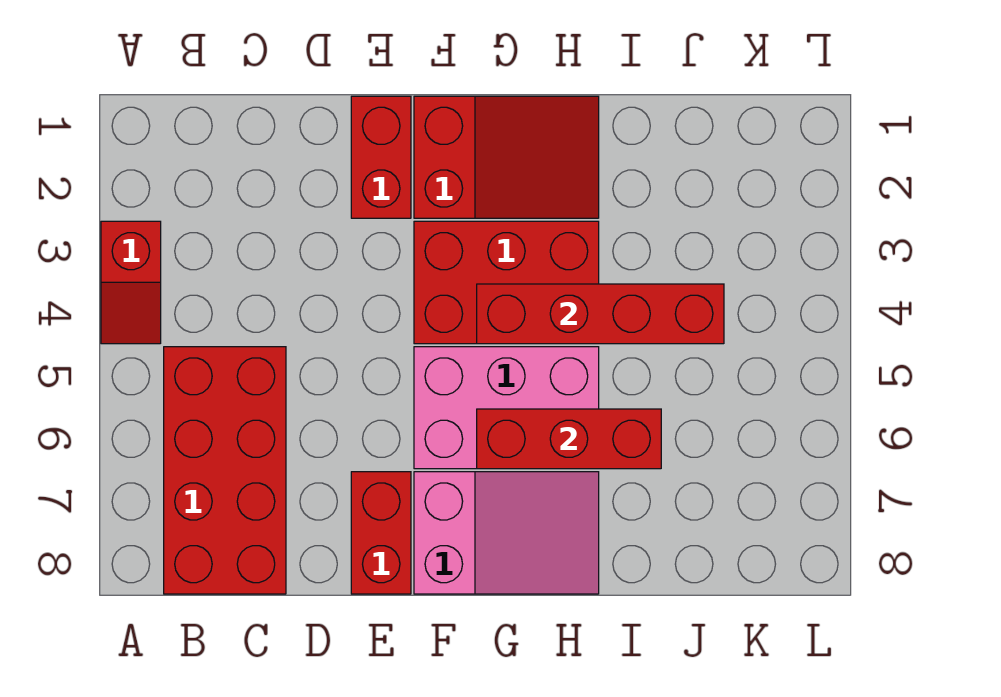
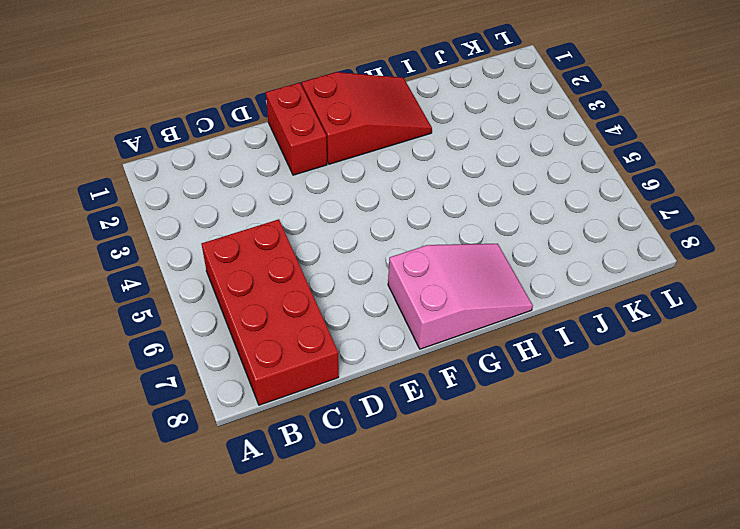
none -> red slope A3:A4 level 1 top 3
none -> red brick E7:E8 level 1

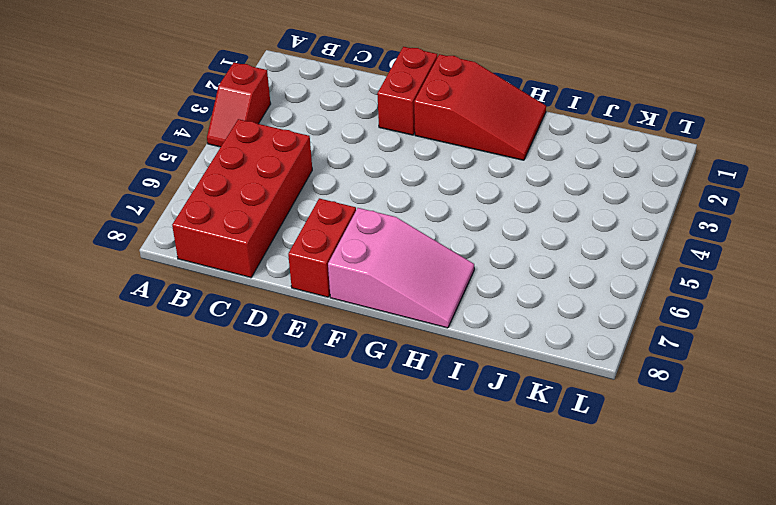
none -> red brick F3:H4 level 1
none -> pink brick F5:H6 level 1

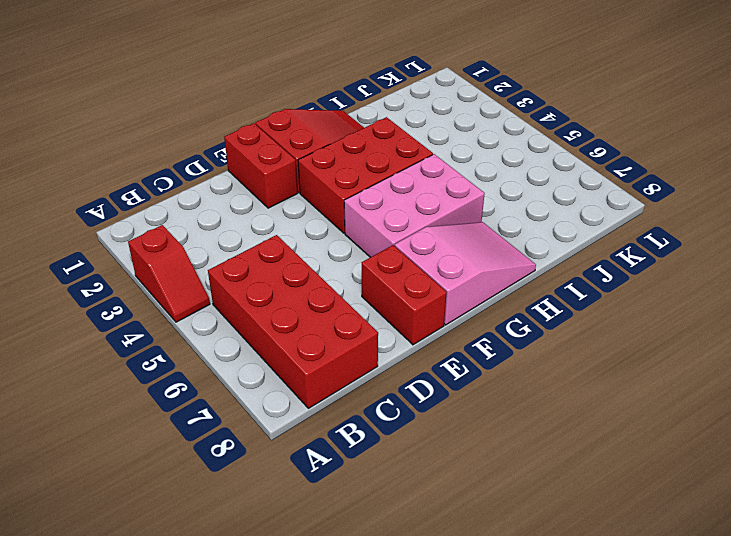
none -> red brick G4:J4 level 2
none -> red brick G6:I6 level 2

